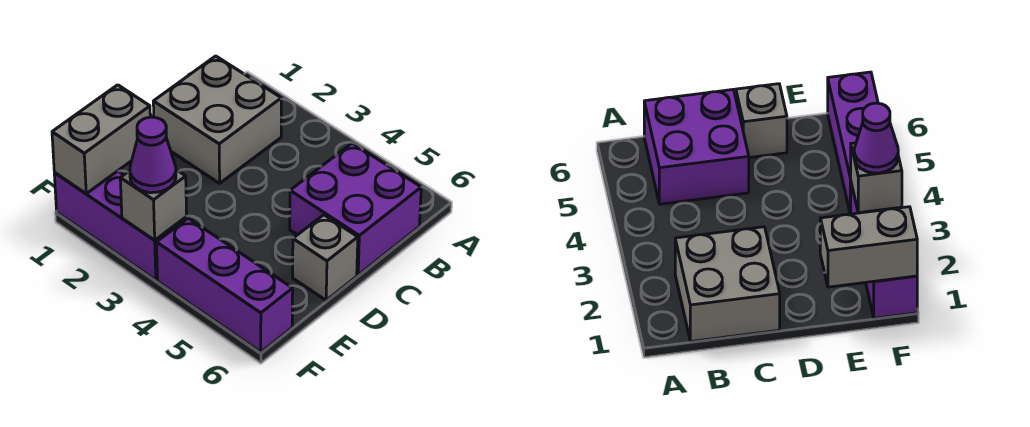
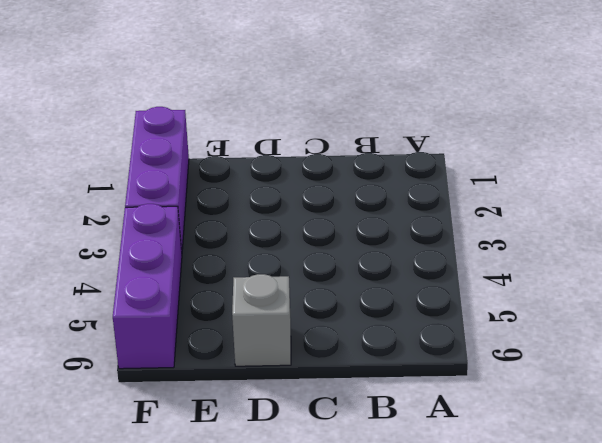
none -> grey brick B1:C2 level 1
none -> purple brick B5:C6 level 1

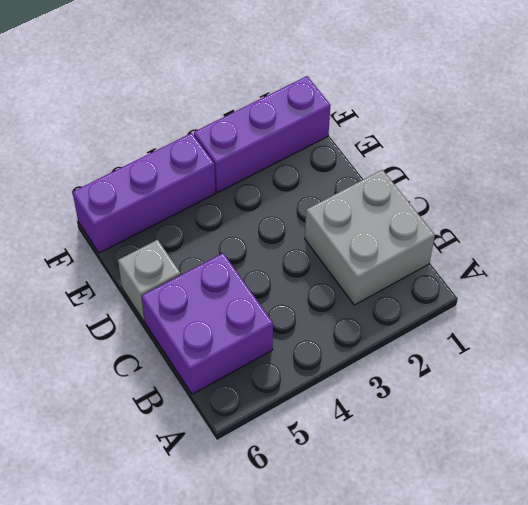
none -> grey brick E1:F1 level 2
none -> grey brick F3 level 2

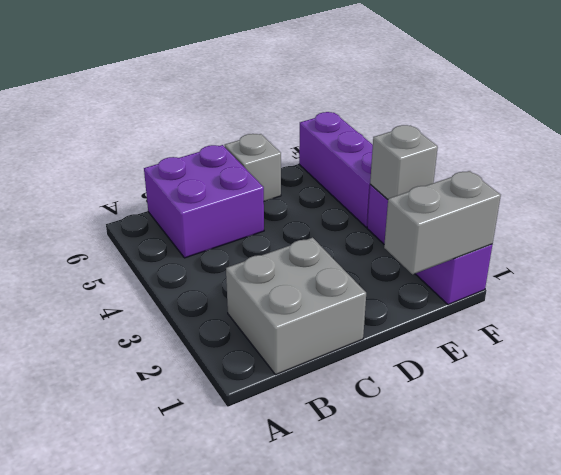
none -> purple cone F3 level 3

